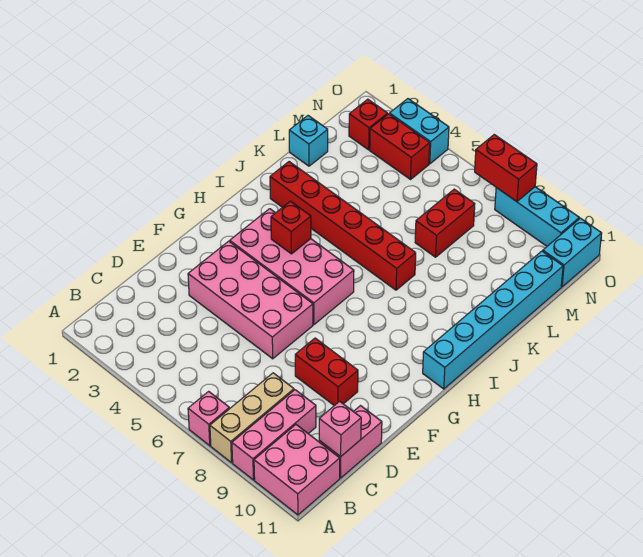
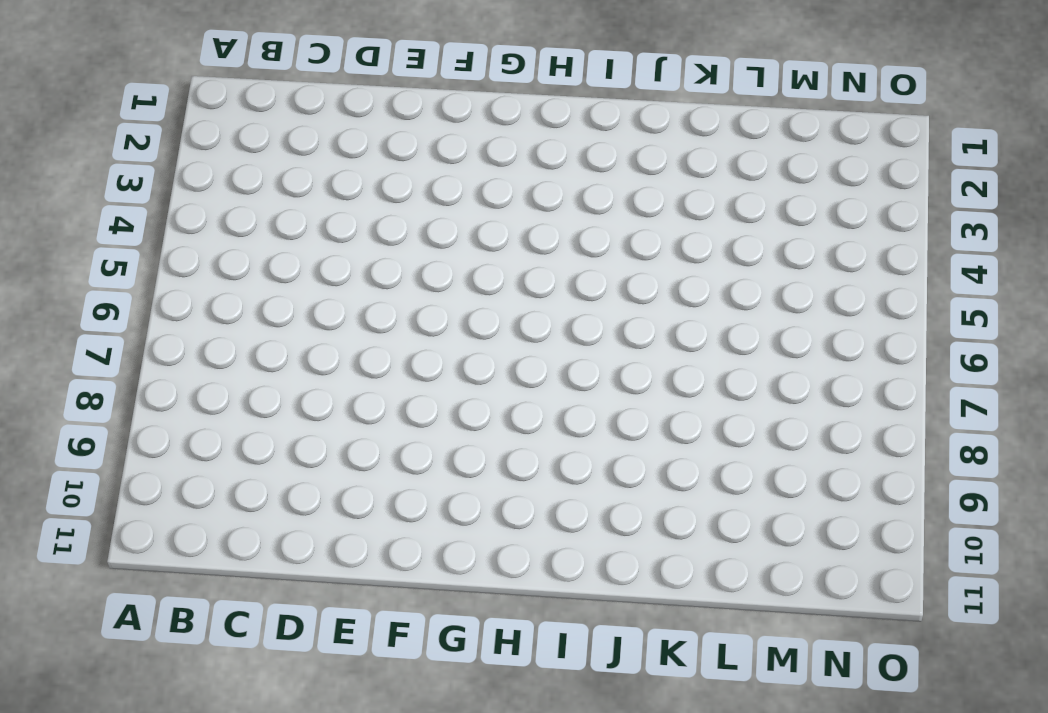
none -> pink brick A7 level 1
none -> tan brick A8:C8 level 1
none -> pink brick A9:C9 level 1

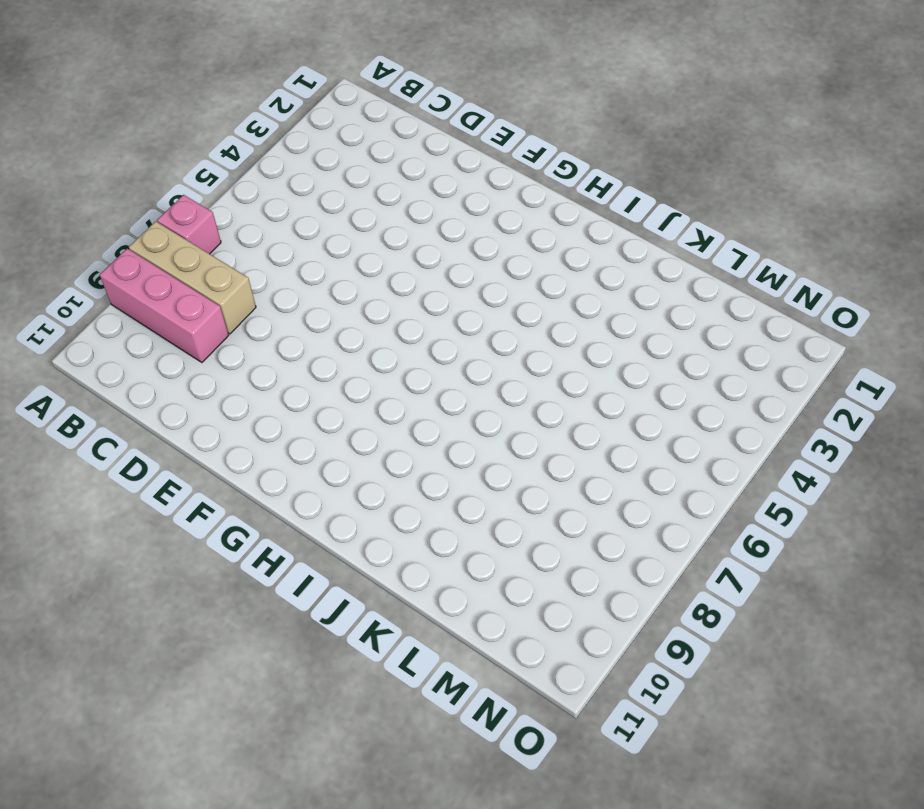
none -> pink brick A10:B11 level 1
none -> pink brick C11:D11 level 1
none -> pink brick E3:F6 level 1

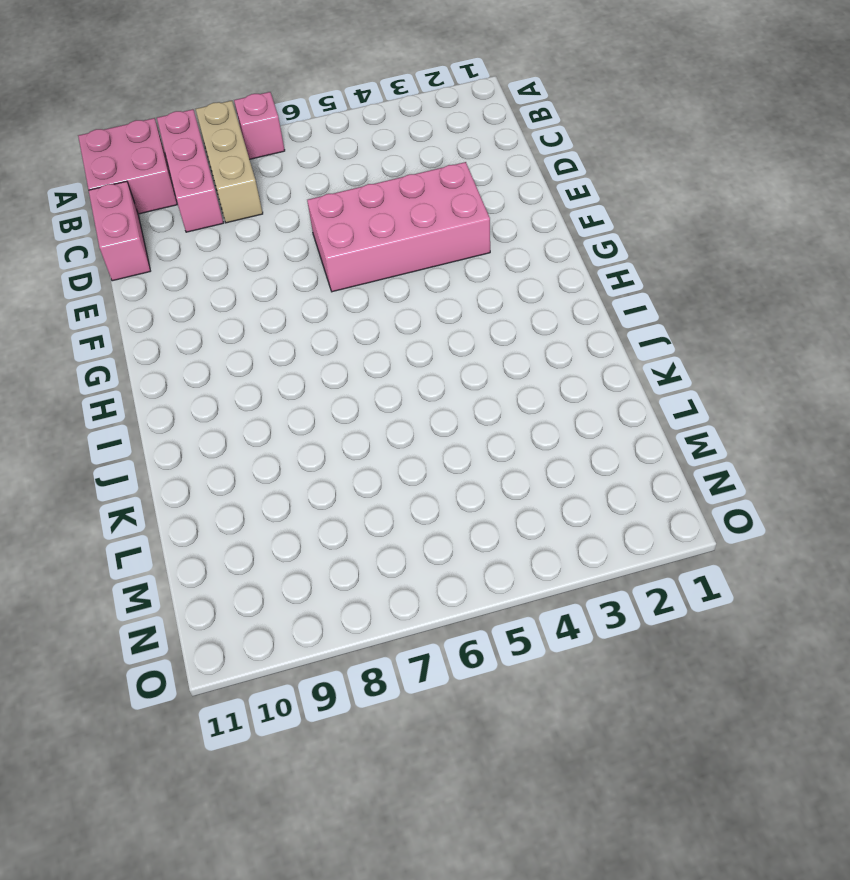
none -> red brick E8:E9 level 1
none -> pink brick G3:H6 level 1
none -> cyan brick H11:M11 level 1

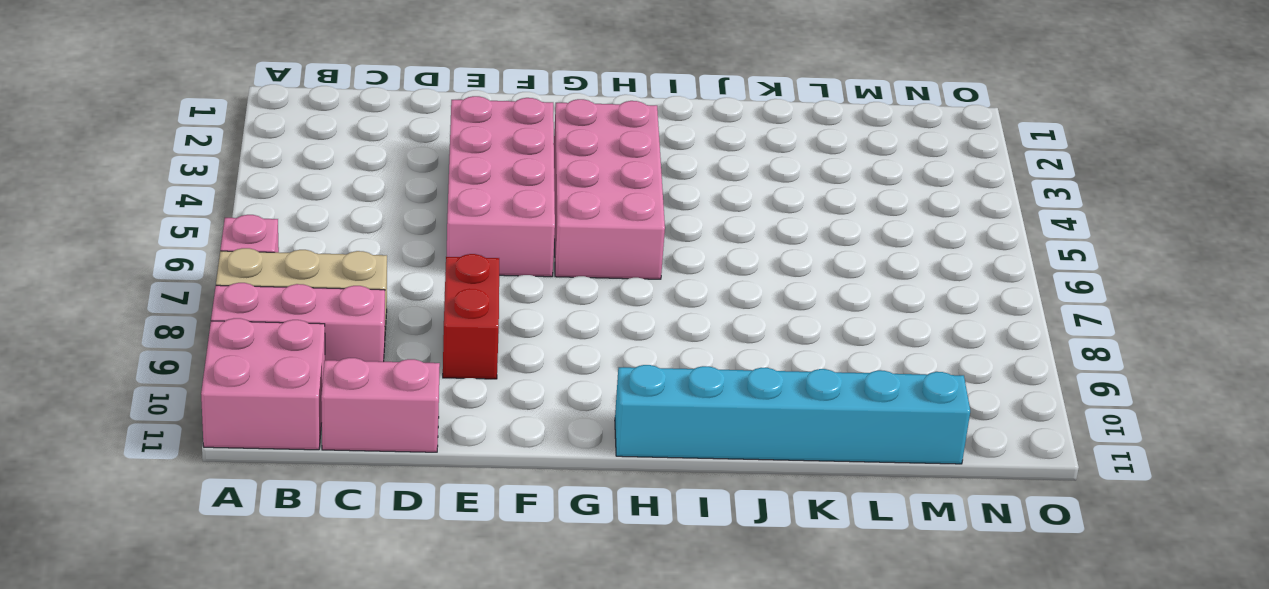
none -> red brick J2:J7 level 1
none -> cyan brick L1 level 1
none -> red brick L7:M7 level 1

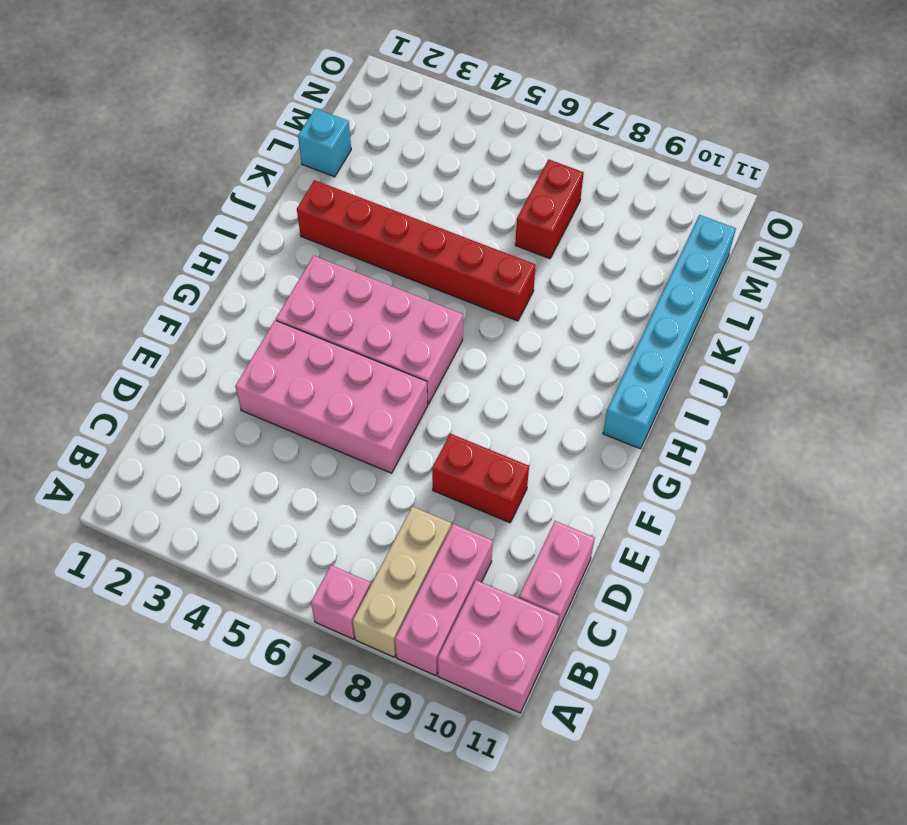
none -> red brick N2 level 1
none -> red brick N3:N4 level 1
none -> cyan brick N11:O11 level 1

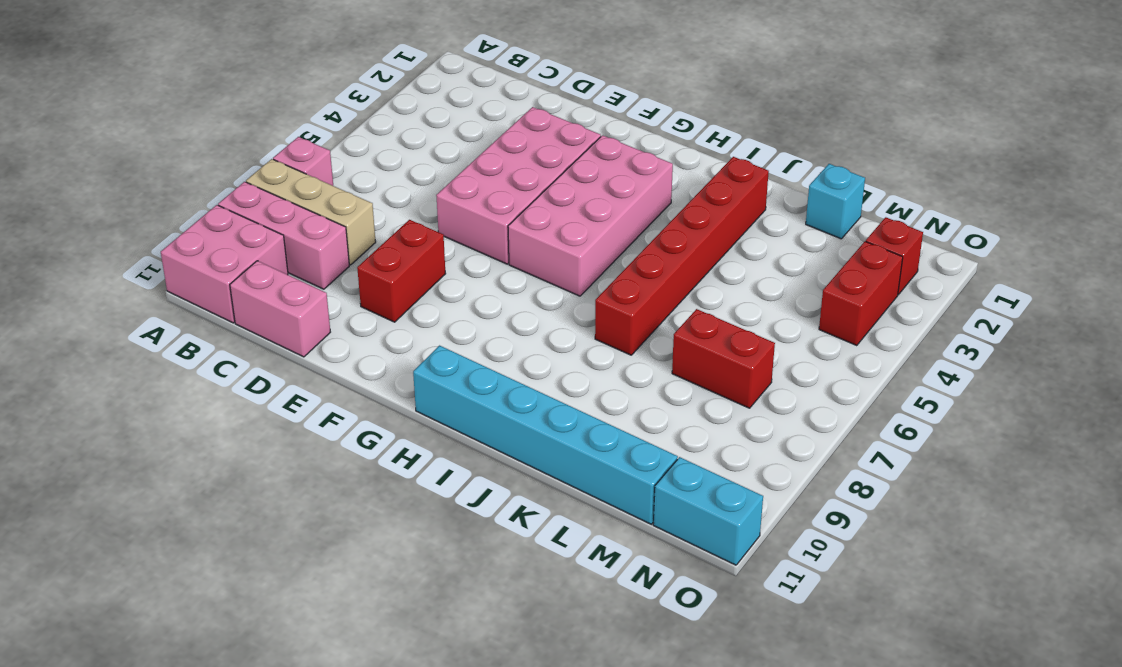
none -> cyan brick O3:O4 level 1
none -> cyan brick O8:O10 level 1
none -> pink brick C11 level 2

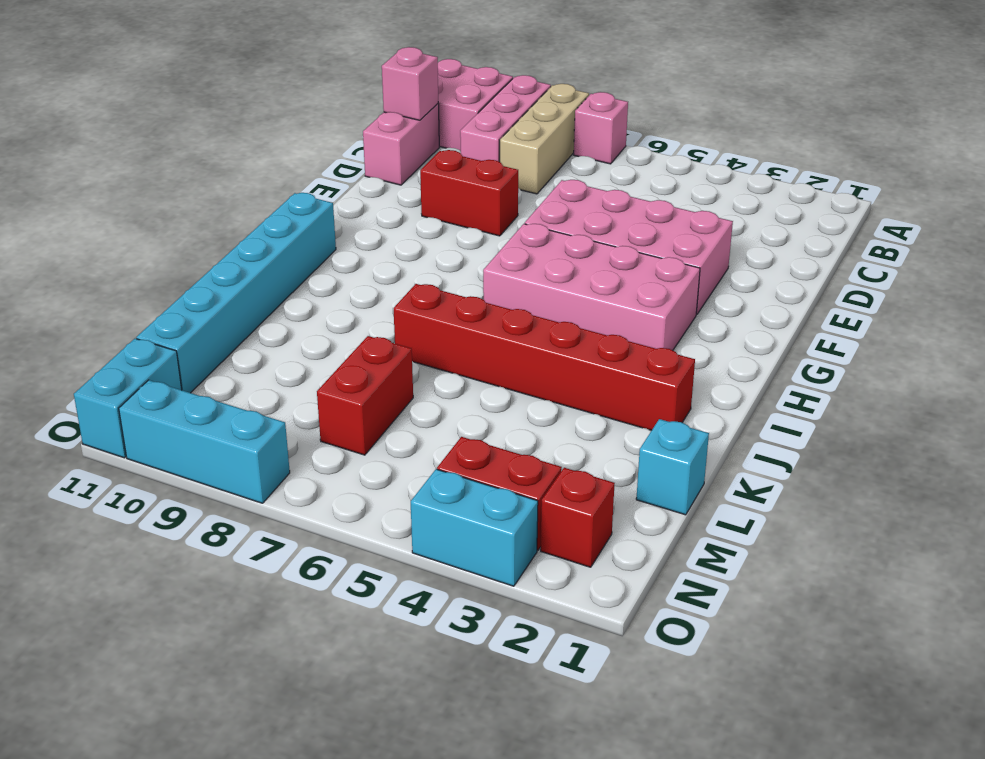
none -> red brick H4 level 2
none -> red brick O7:O8 level 2

